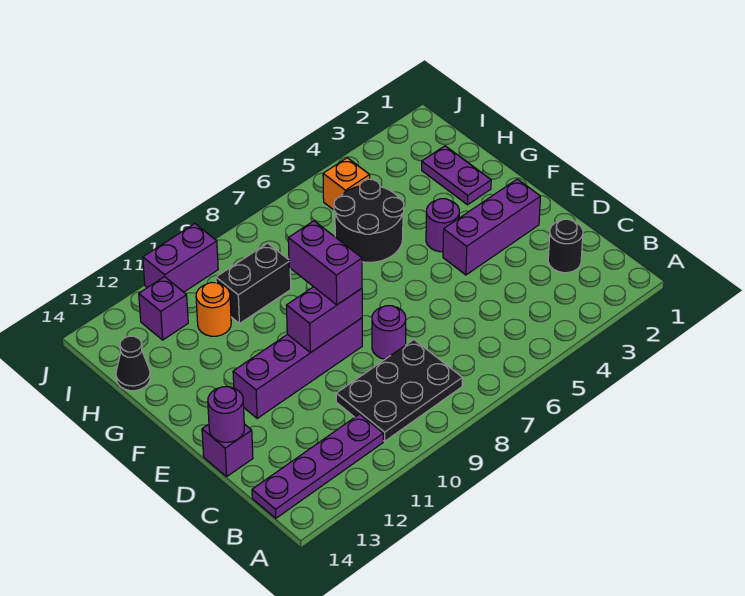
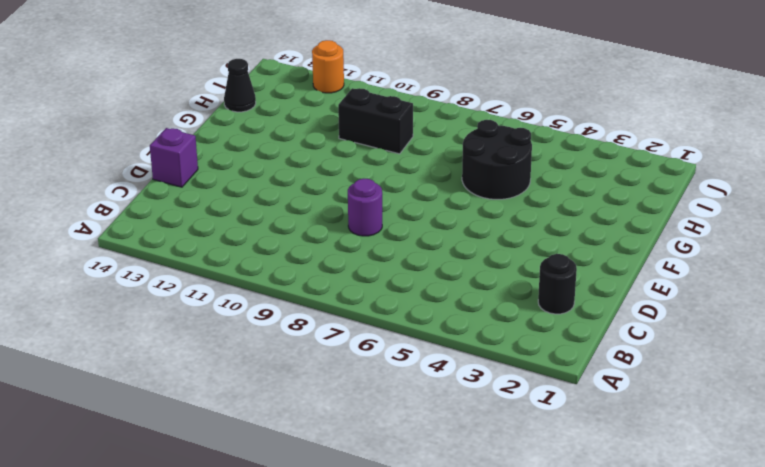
orange round brick J12 level 1 -> orange round brick H11 level 1
none -> black plate B8:C10 level 1
none -> purple plate B11:B14 level 1
none -> purple brick E2:E4 level 1

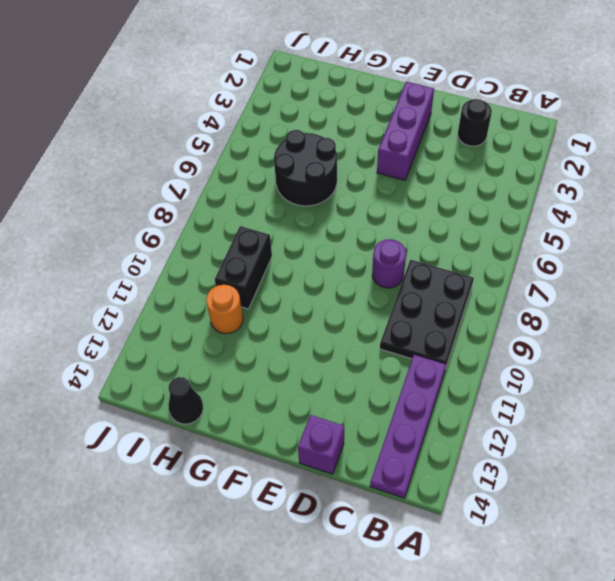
none -> purple brick E9:E12 level 1
none -> purple round brick F4 level 1
none -> purple plate G2:H2 level 1

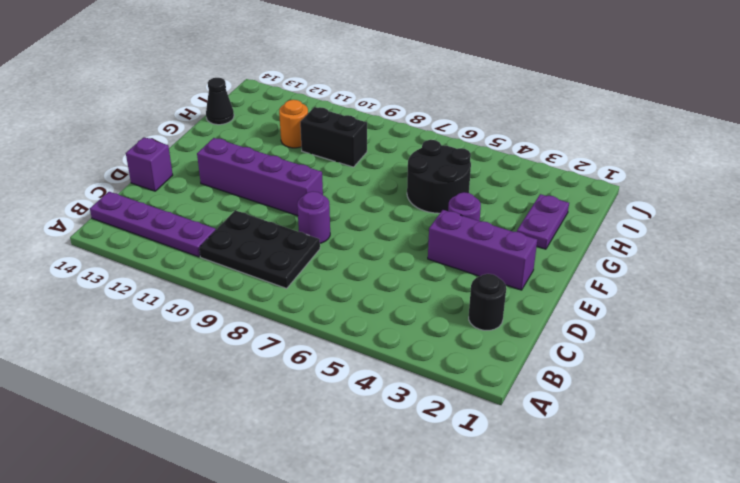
none -> orange brick I5 level 1
none -> purple brick I12 level 1
none -> purple brick J10:J11 level 1

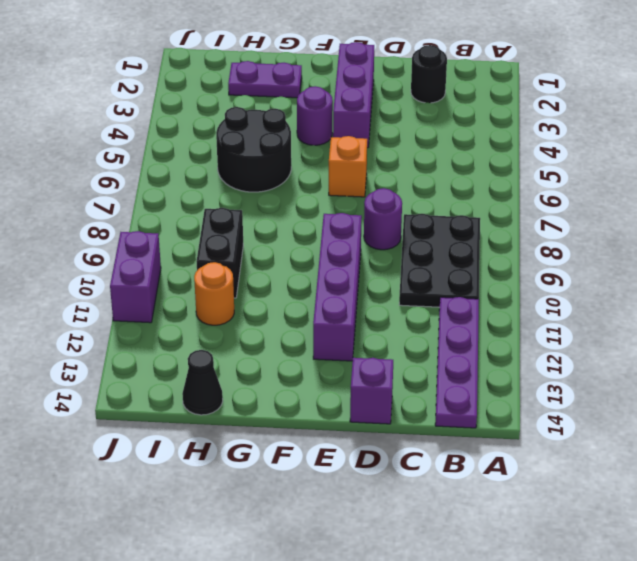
orange brick E6 level 1 -> orange brick I5 level 1
none -> purple brick I12 level 1
none -> purple round brick D14 level 2
none -> purple brick E9:E10 level 2

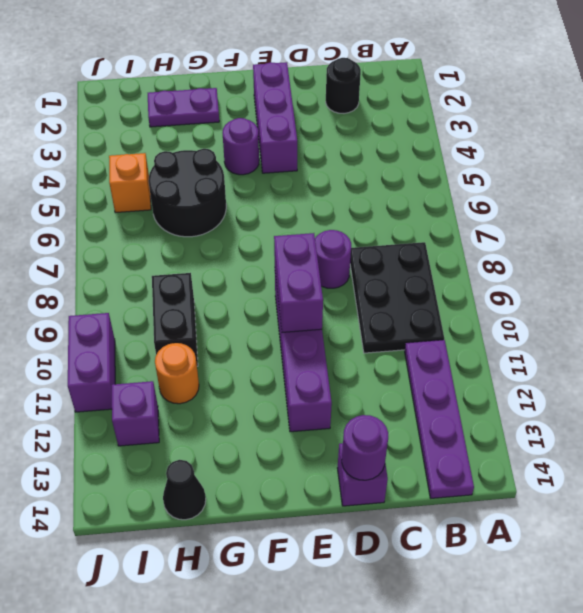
none -> purple brick E9:F9 level 3

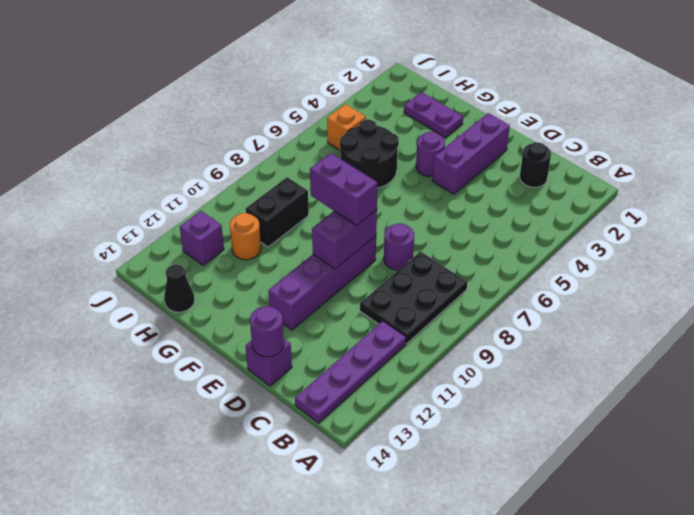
none -> purple brick J10:J11 level 1

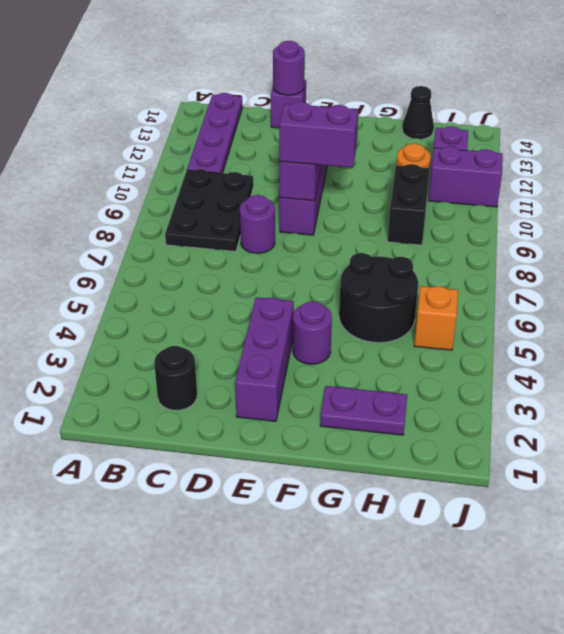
purple brick I11:J11 level 1 -> purple brick J10:J11 level 1

